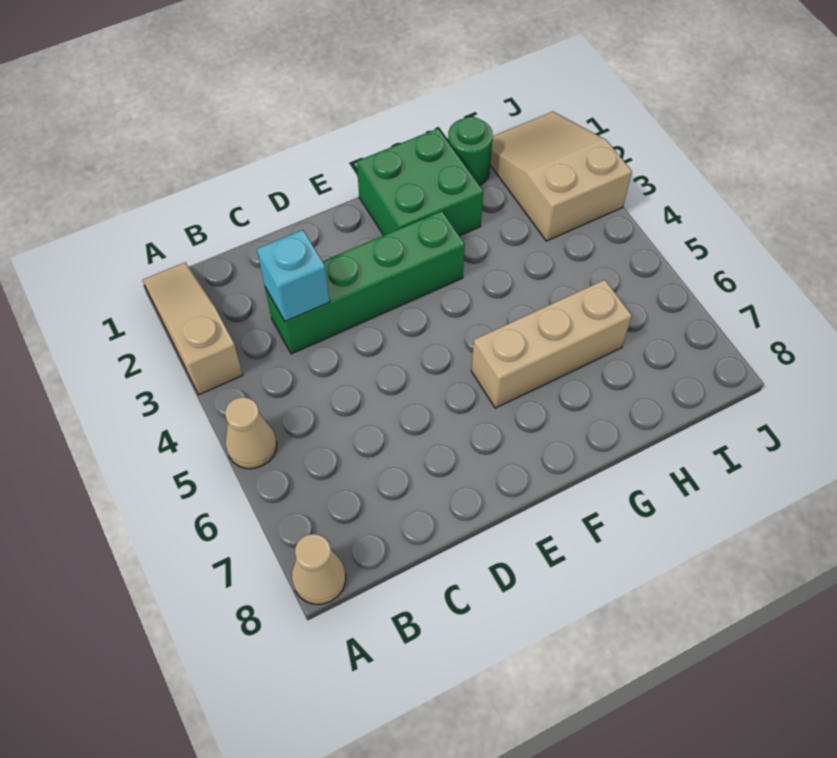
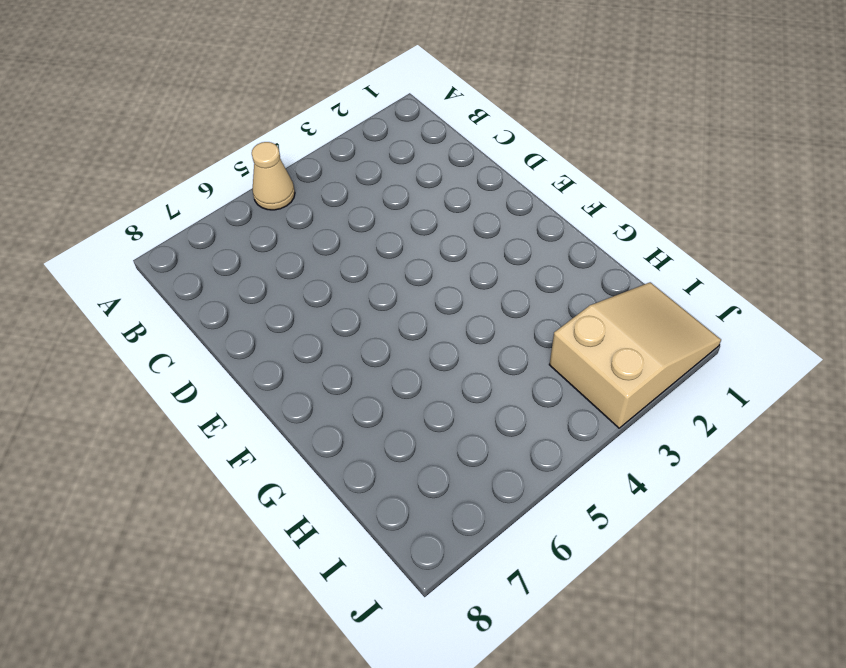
none -> tan slope A1:A3 level 1 top 3
none -> tan cone A8 level 1

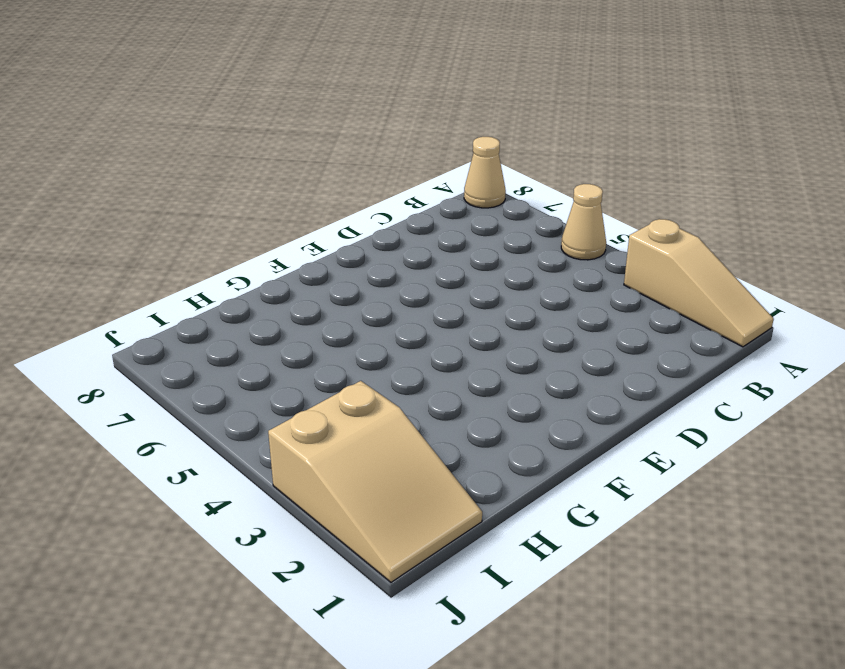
none -> green brick C3:F3 level 1
none -> green brick F1:G2 level 1

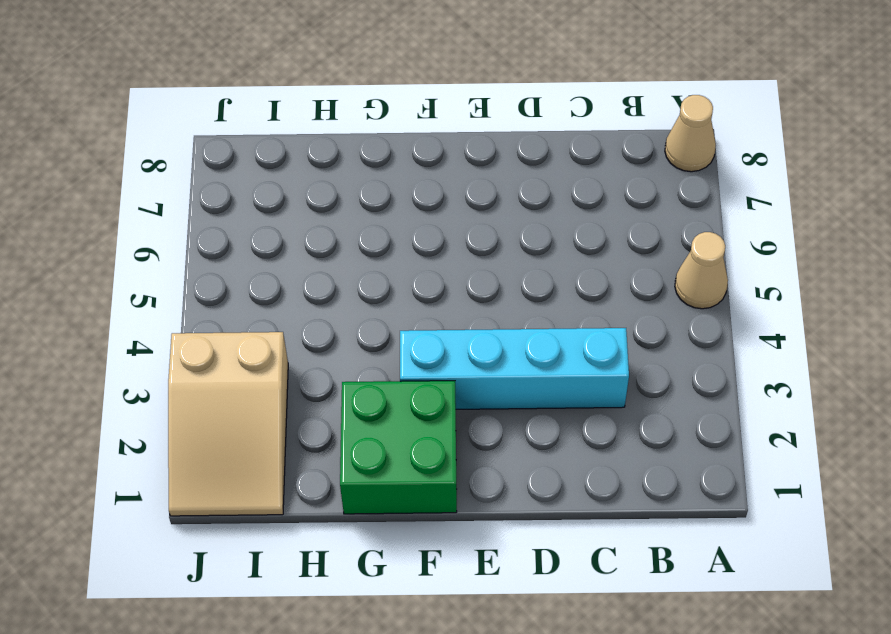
cyan brick C3:F3 level 1 -> green brick C3:F3 level 1
none -> tan slope A1:A3 level 1 top 3
none -> tan brick F6:H6 level 1

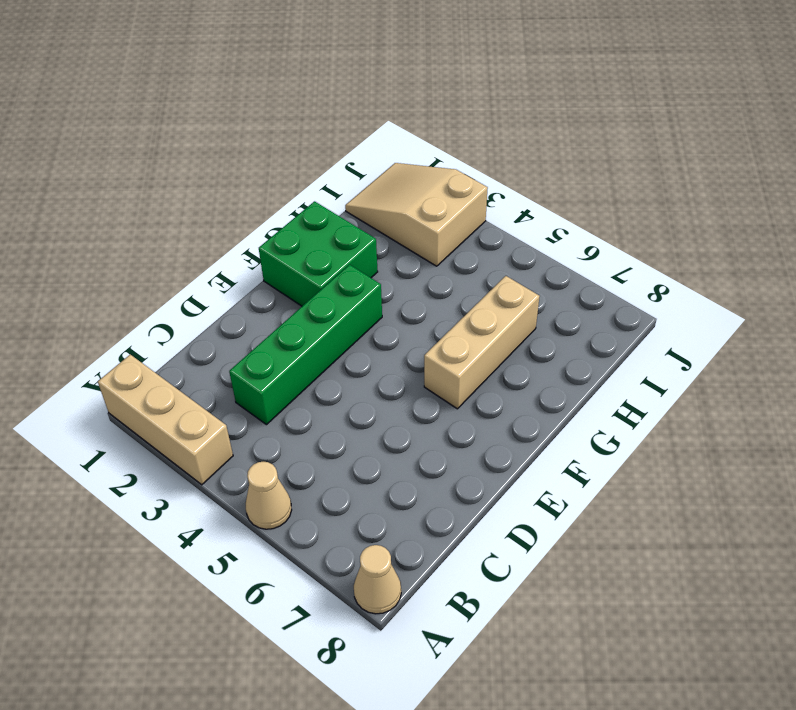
tan brick A1:A3 level 1 -> tan slope A1:A3 level 1 top 3
none -> green round brick H1 level 1
none -> cyan brick C3 level 2

